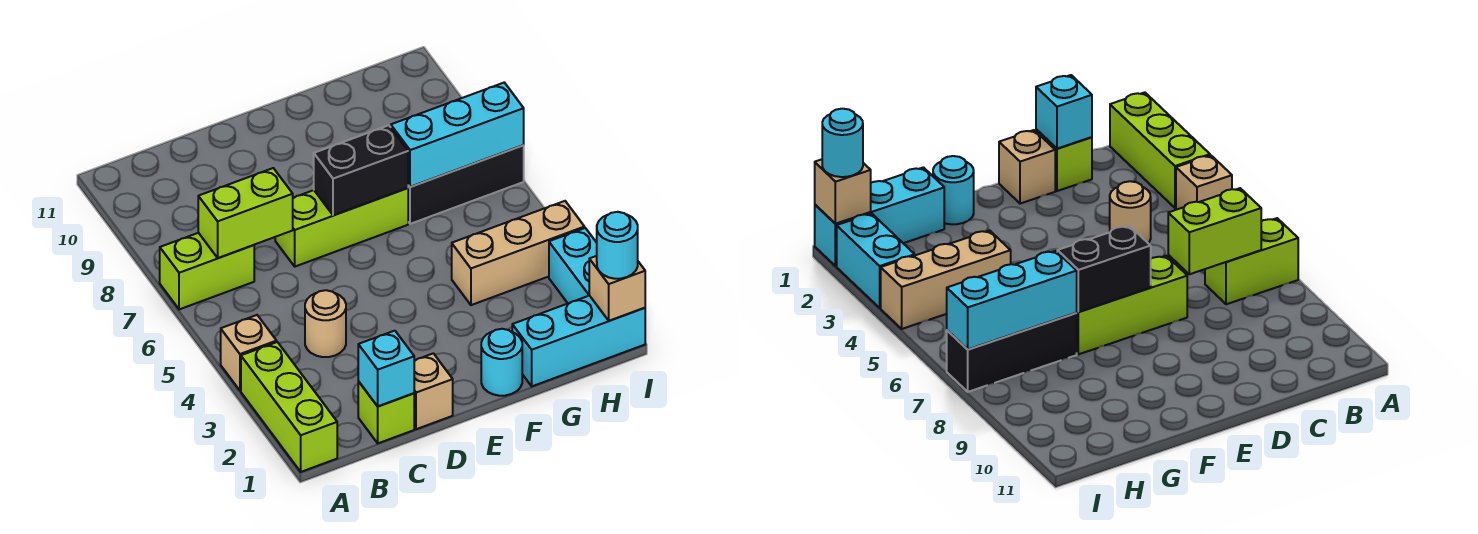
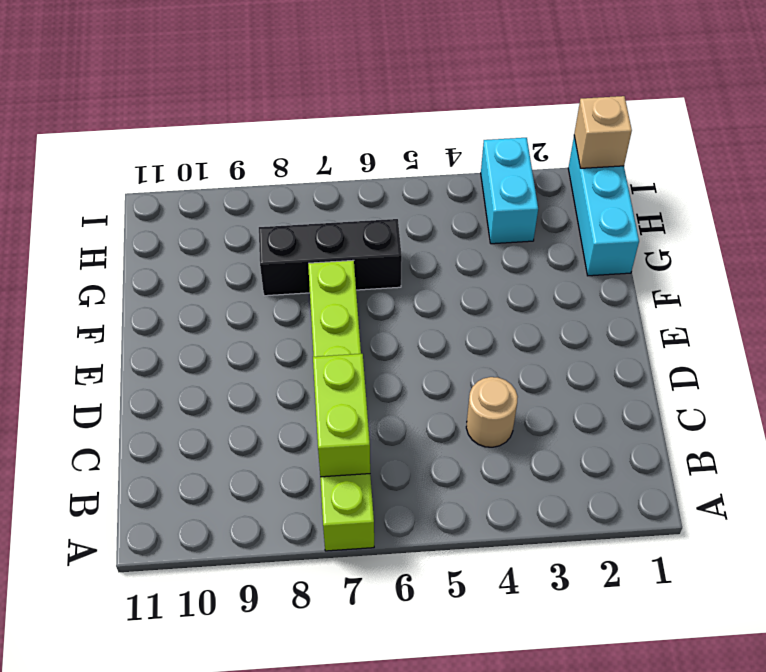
black brick G6:G8 level 1 -> black brick G7:I7 level 1
cyan brick H3:I3 level 1 -> cyan brick I2:I3 level 1
none -> lime brick A1:A3 level 1
none -> tan brick A4 level 1
none -> lime brick C1 level 1

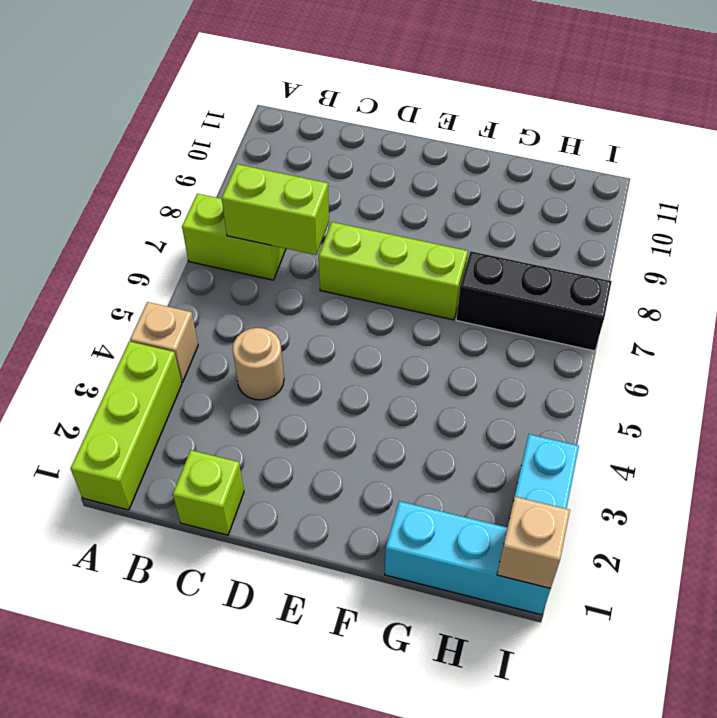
none -> tan brick D1 level 1
none -> cyan round brick F1 level 1
none -> tan brick G4:I4 level 1

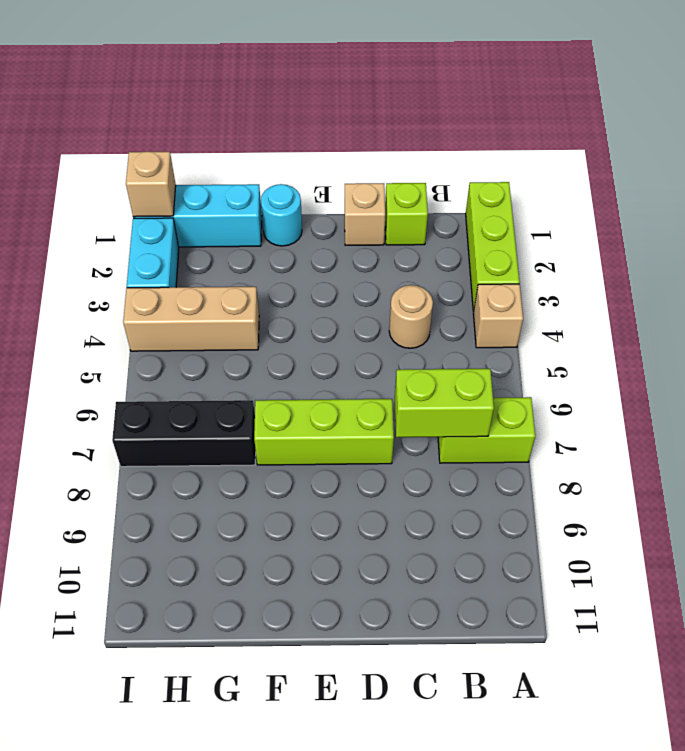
none -> cyan brick C1 level 2
none -> black brick E7:F7 level 2
none -> cyan brick G7:I7 level 2

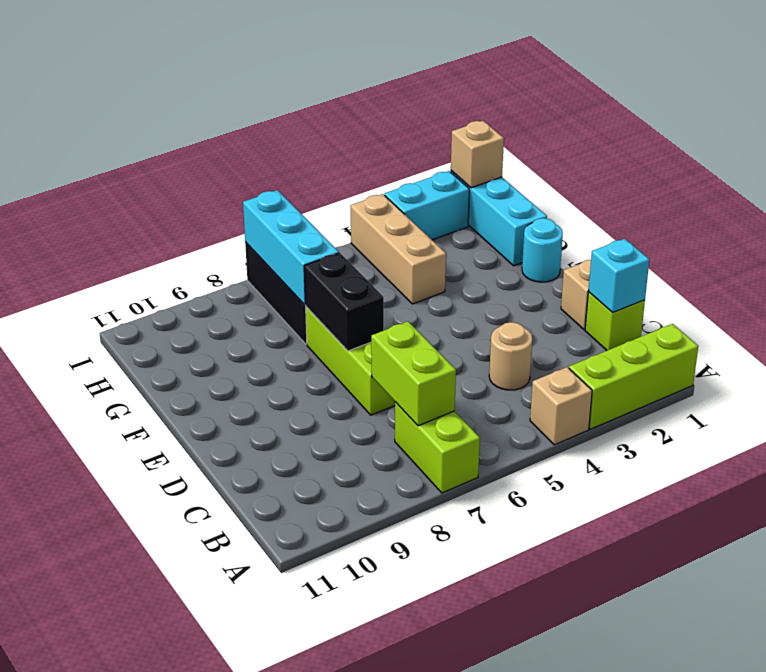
none -> cyan round brick I1 level 3

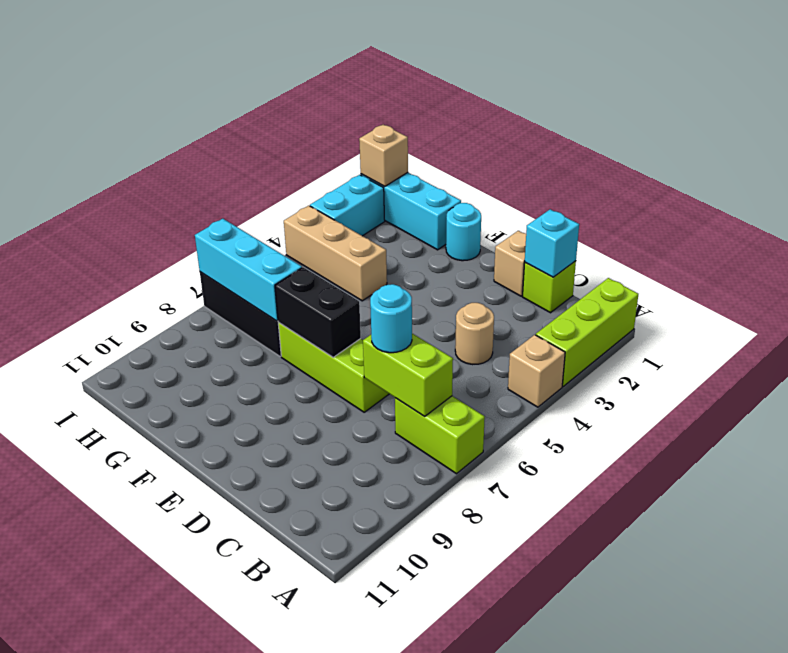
cyan round brick C7 level 3 -> cyan round brick I1 level 3

